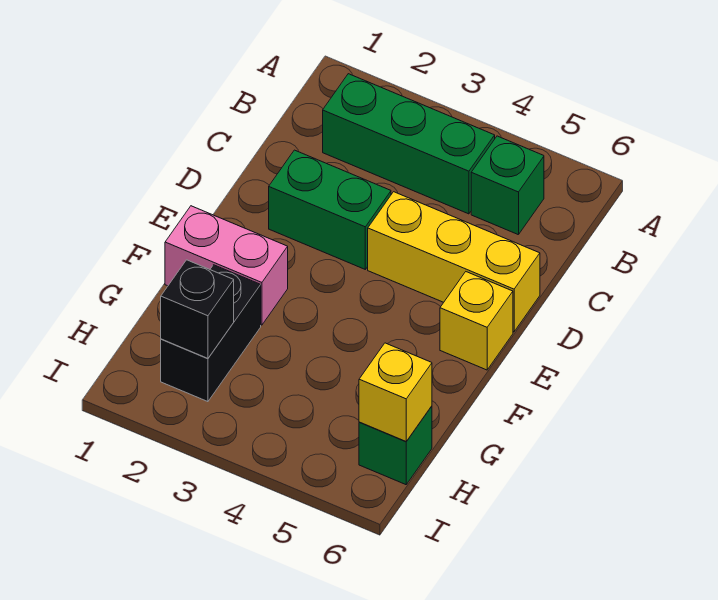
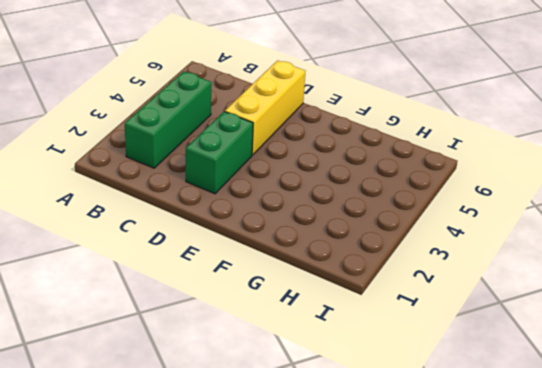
none -> green brick B5 level 1
none -> yellow brick E6 level 1

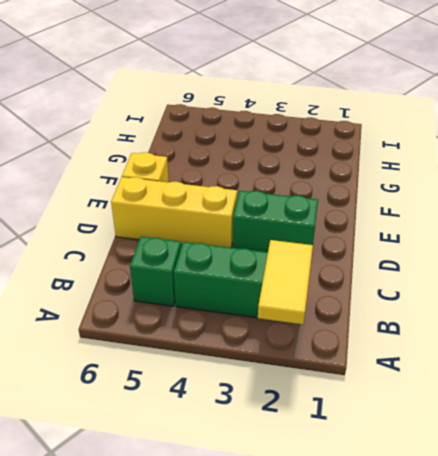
yellow tile A2:B2 level 2 -> none
none -> pink brick F1:F2 level 1
none -> black brick G2:H2 level 1

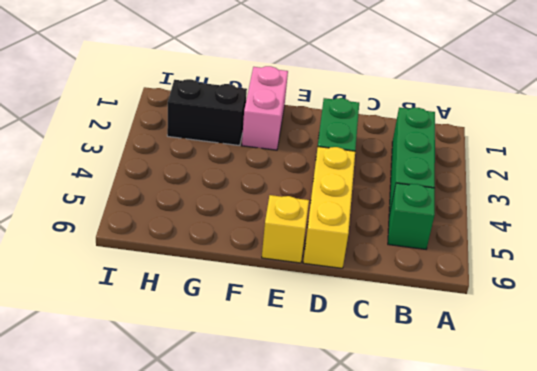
none -> green brick H6 level 1
none -> black brick H2 level 2

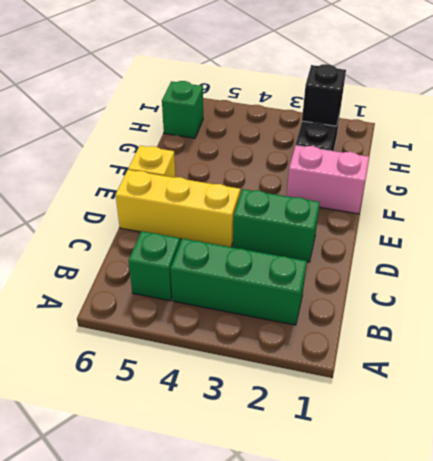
none -> yellow brick H6 level 2

